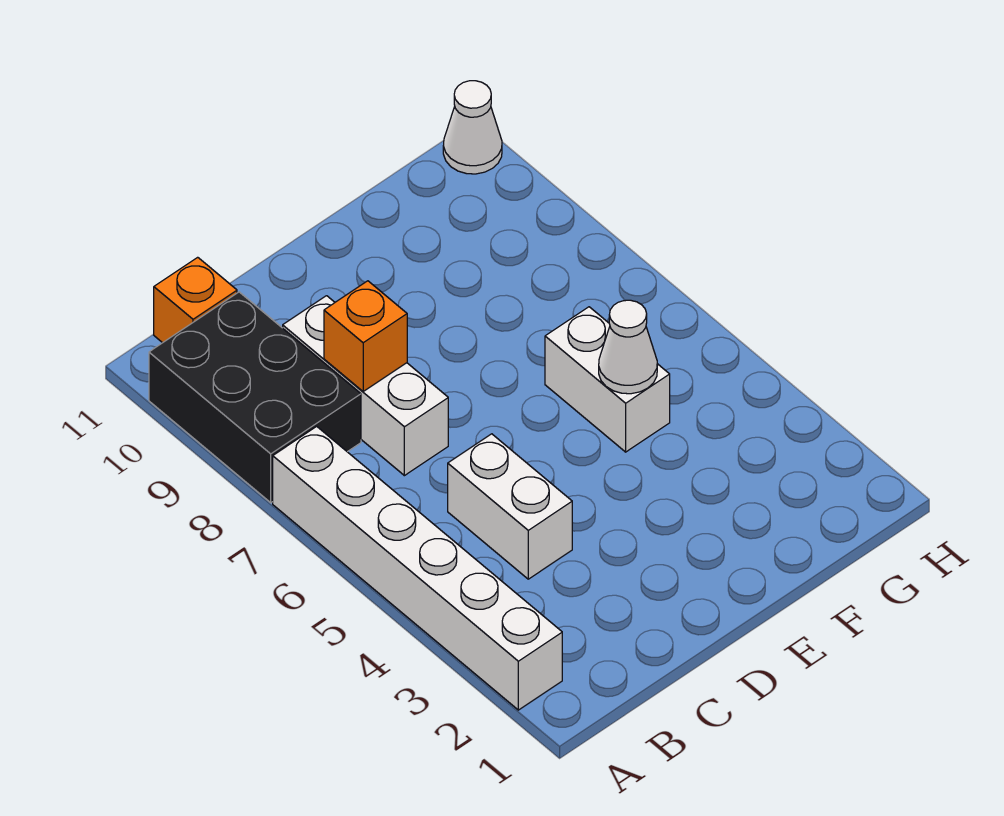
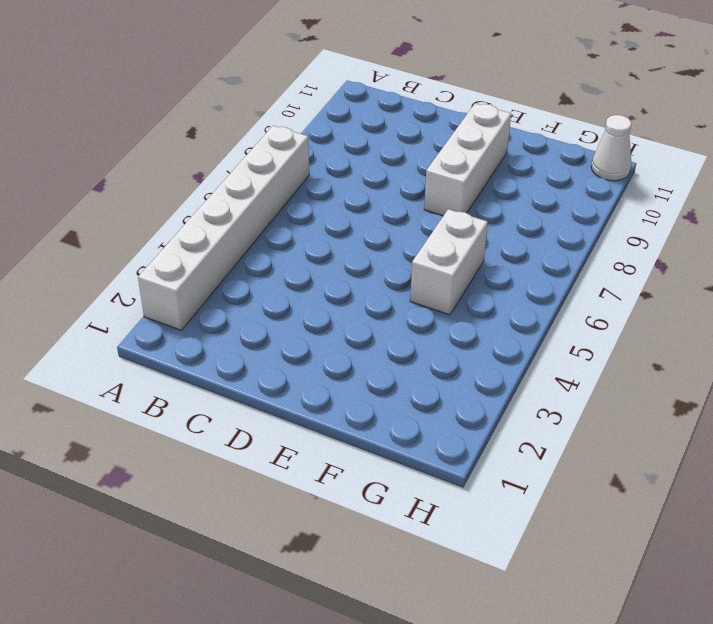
white brick E8:E10 level 1 -> white brick C7:C9 level 1
none -> black brick A8:B10 level 1
none -> orange brick B11 level 1

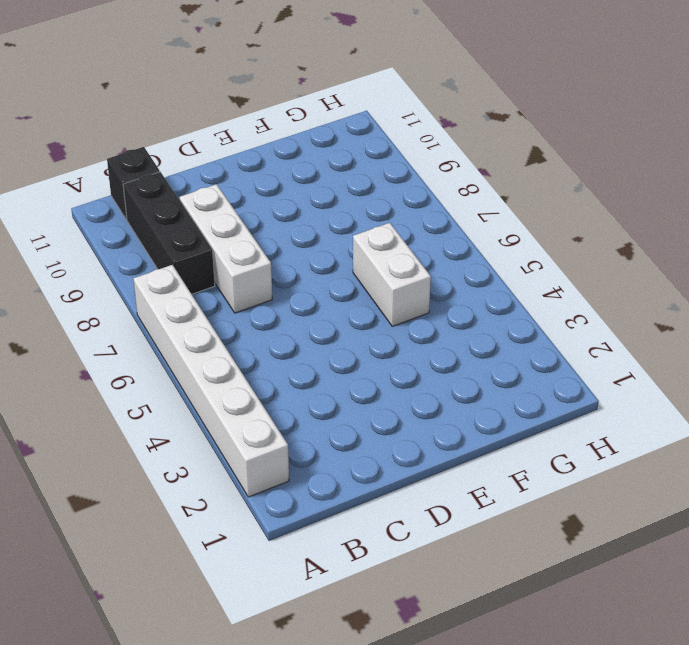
black brick B8:B10 level 1 -> black brick A8:B10 level 1
black brick B11 level 1 -> orange brick B11 level 1
none -> white brick C4:C5 level 1
none -> white cone H11 level 1

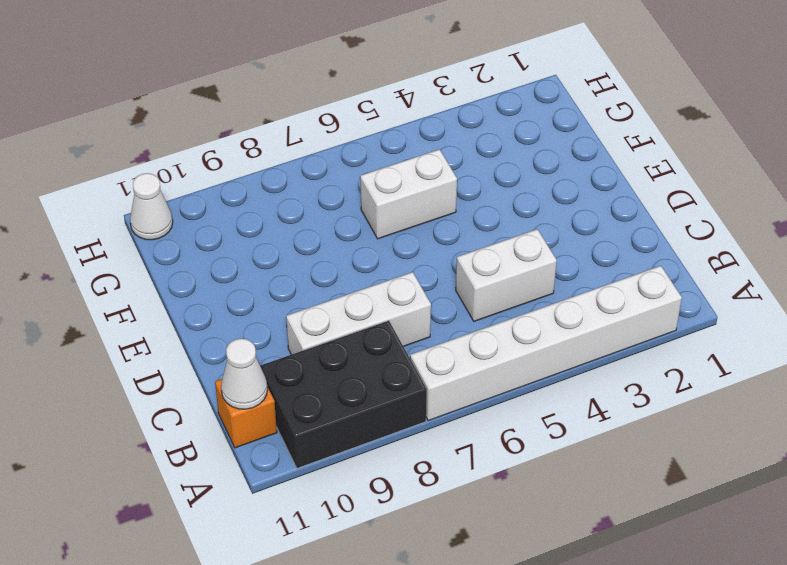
white cone B11 level 2 -> white cone F5 level 2
none -> orange brick C8 level 2

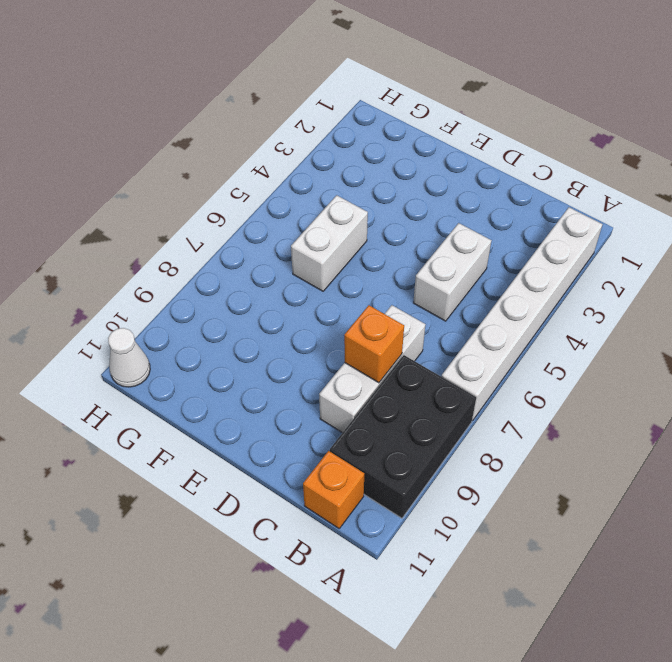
none -> white cone F5 level 2

